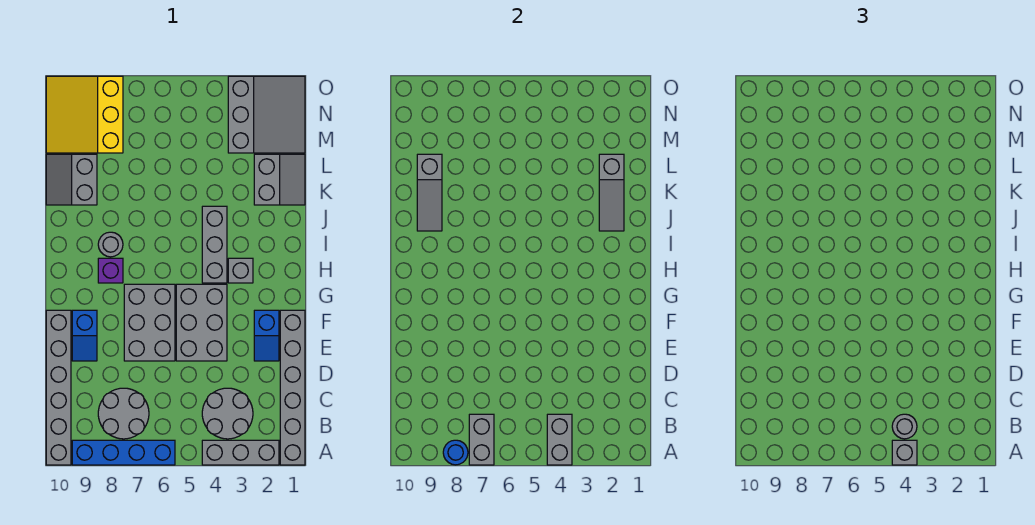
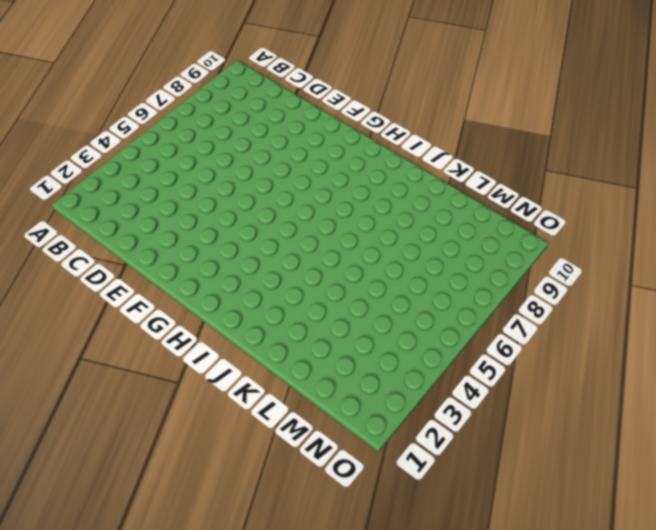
none -> grey brick A1:F1 level 1
none -> grey brick A2:A4 level 1
none -> blue brick A6:A9 level 1

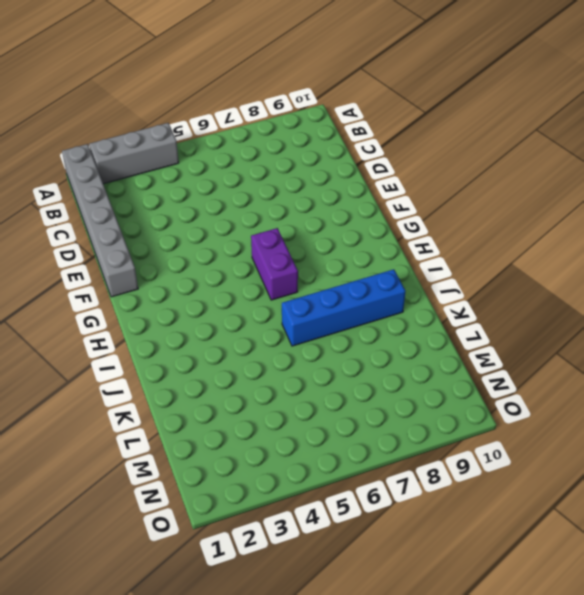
purple brick G6:H6 level 1 -> grey brick E6:G7 level 1
blue brick J6:J9 level 1 -> blue brick A6:A9 level 1
none -> grey brick A10:F10 level 1
none -> grey round brick B3:C4 level 1
none -> grey round brick B7:C8 level 1

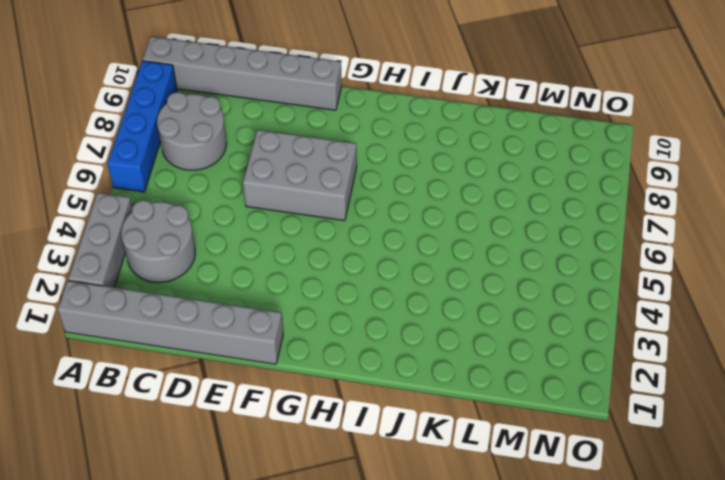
none -> blue slope E2:F2 level 1 top F
none -> grey brick E4:G5 level 1
none -> blue slope E9:F9 level 1 top F

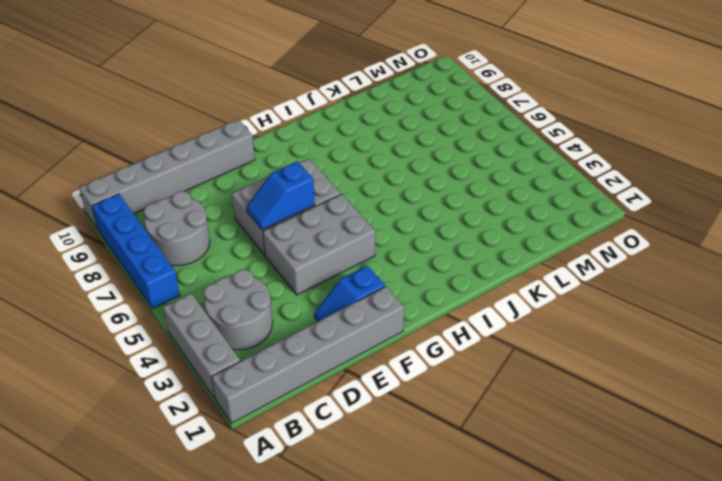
blue slope E6:F6 level 2 top F -> blue slope E9:F9 level 1 top F
none -> grey brick H3 level 1
none -> grey brick H4:J4 level 1
none -> purple brick H8 level 1

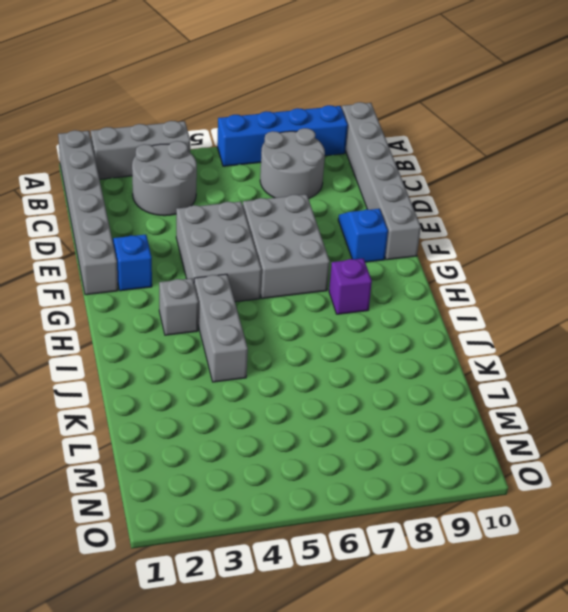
none -> grey round brick I8 level 1
none -> grey slope K1:L2 level 1 top 2
none -> grey slope K9:L10 level 1 top 9

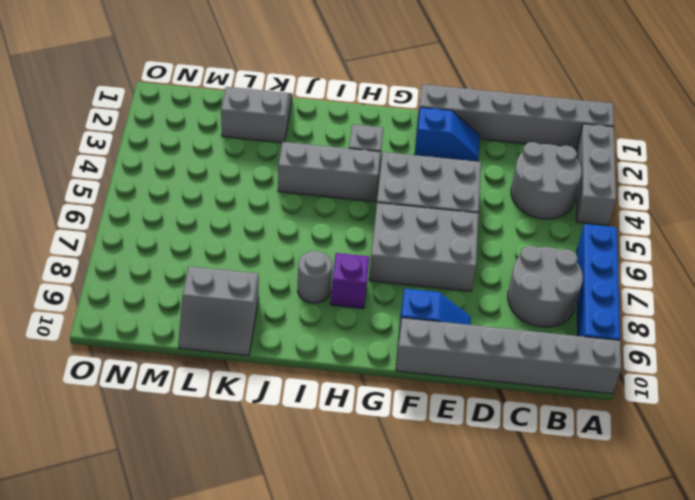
none -> grey slope M1:O3 level 1 top 3
none -> yellow slope M8:O10 level 1 top 8
none -> grey brick A4:B4 level 2

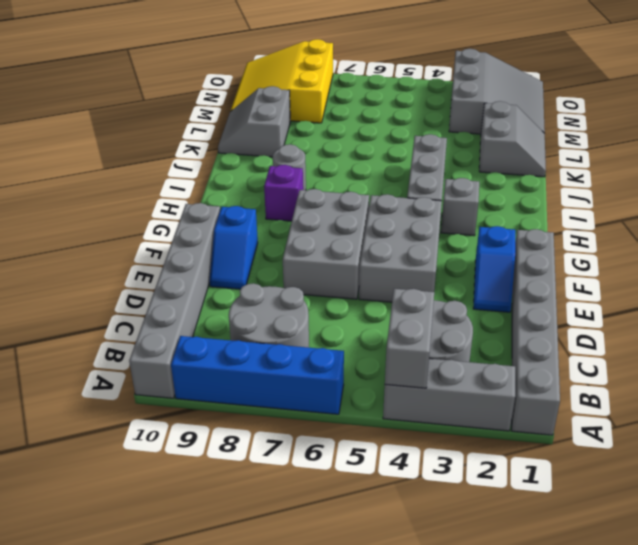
none -> grey brick A7:B7 level 2
none -> blue round brick A8 level 2
none -> grey slope J2:L2 level 2 top L

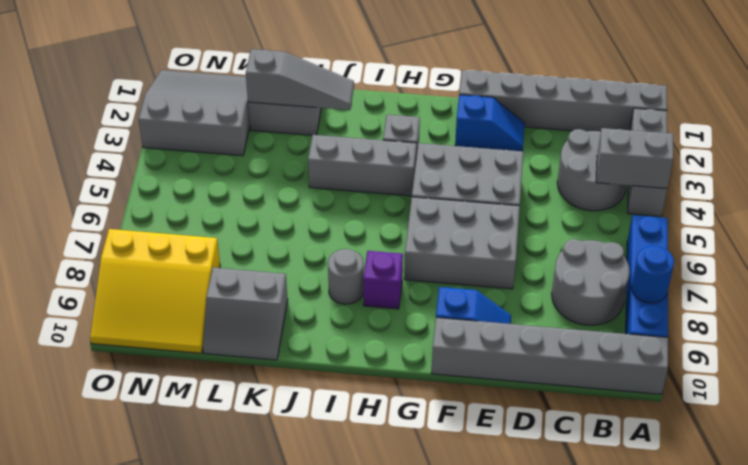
none -> grey brick A7:B7 level 2
none -> grey slope J9:L9 level 2 top L
none -> grey brick A4 level 3

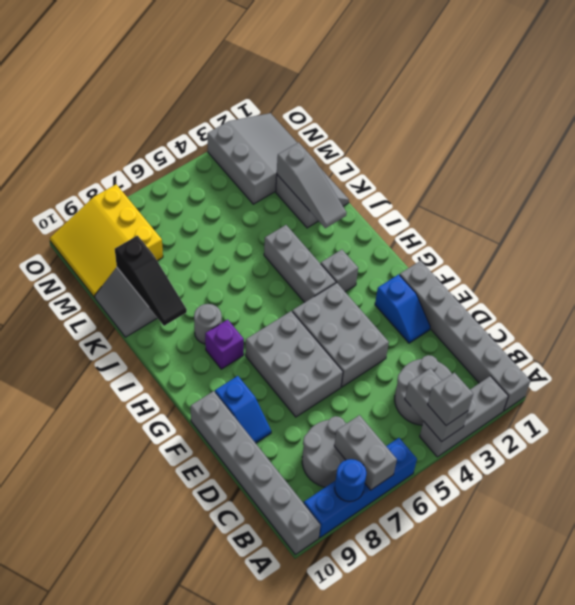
black slope J9:L9 level 2 top L -> grey slope J9:L9 level 2 top L
none -> grey round brick B4 level 3

